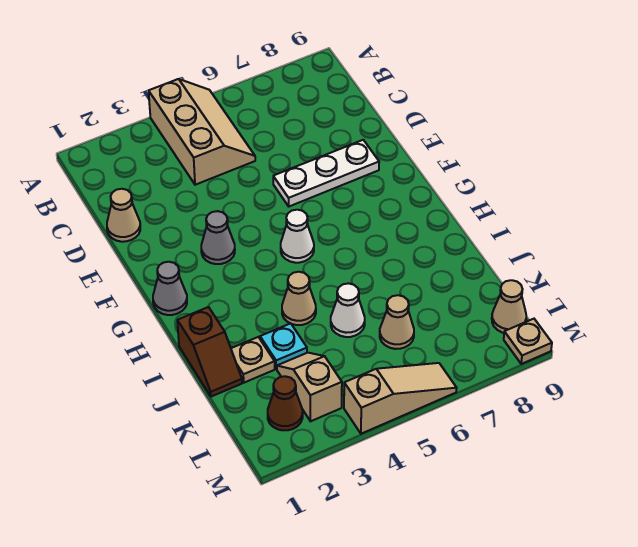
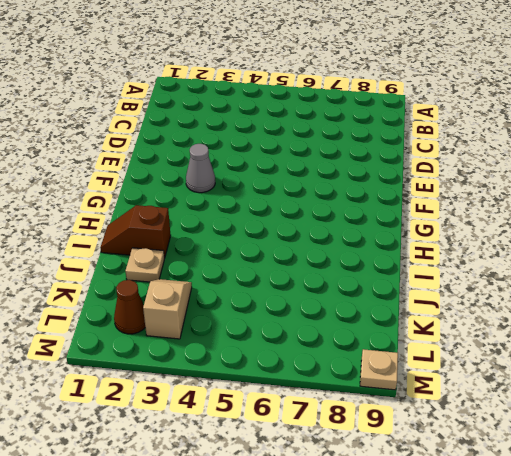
brown slope I1:I2 level 1 top 2 -> brown slope I1:J1 level 1 top I
none -> tan slope A4:C5 level 1 top 4
none -> tan cone D1 level 1
none -> white plate E6:E8 level 1

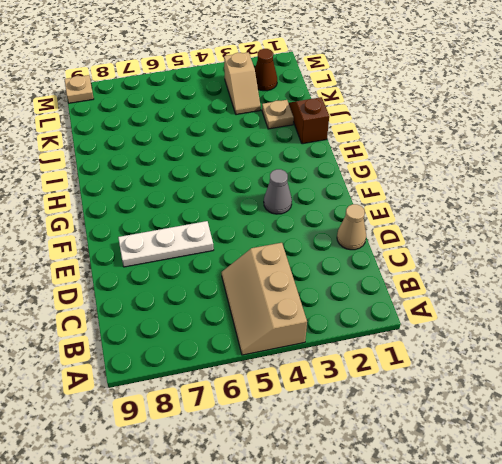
none -> grey cone G1 level 1
none -> white cone G5 level 1
none -> tan cone I4 level 1

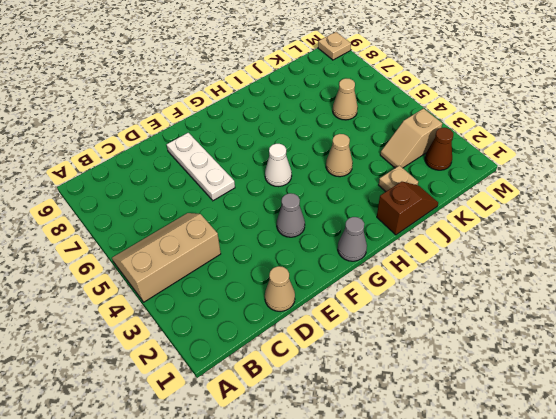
none -> cyan plate J3 level 1
none -> white cone J5 level 1
none -> tan cone L9 level 1

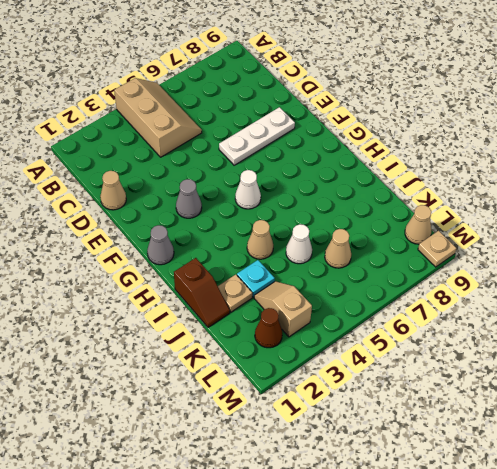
none -> tan slope M4:M6 level 1 top 4

